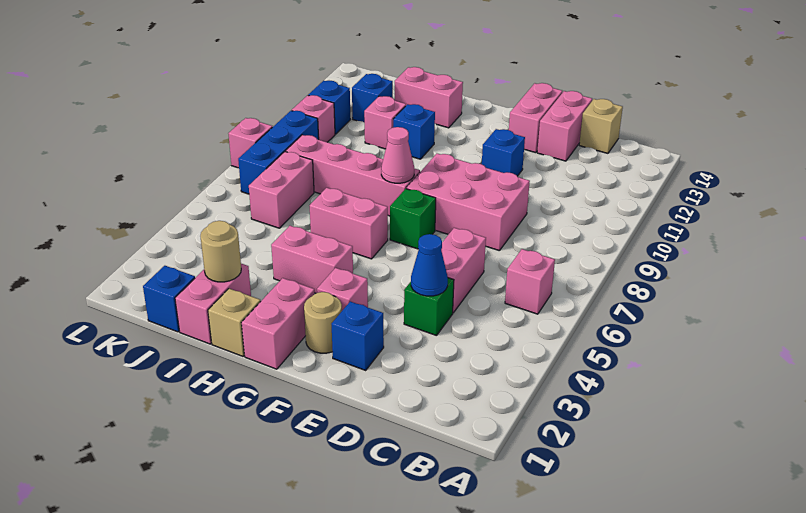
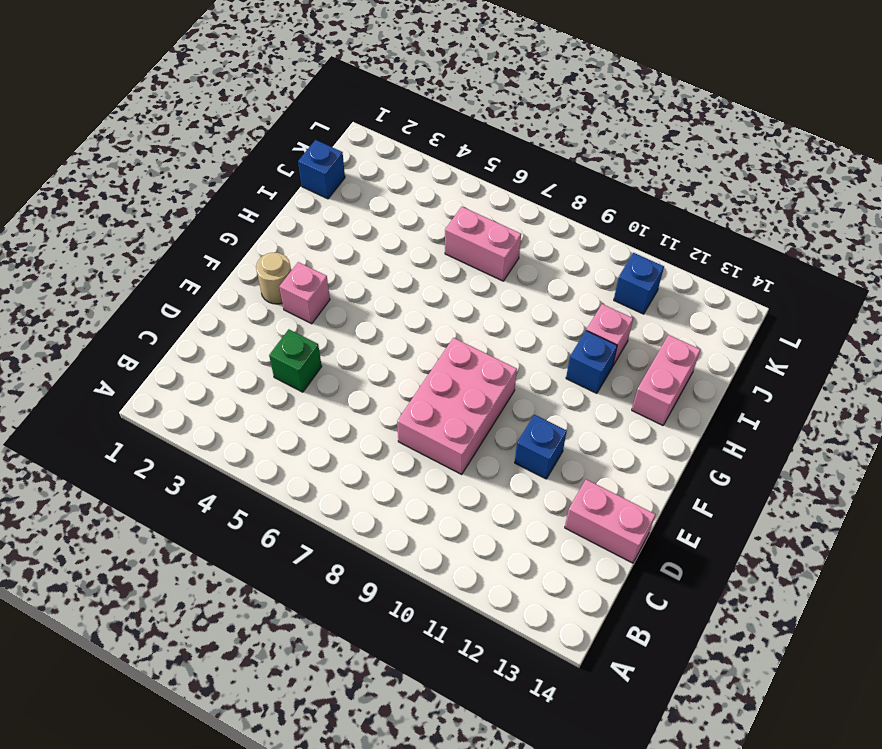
none -> pink brick B6 level 1
none -> tan brick C14 level 1
none -> pink brick D5:D6 level 1
none -> blue brick E2 level 1

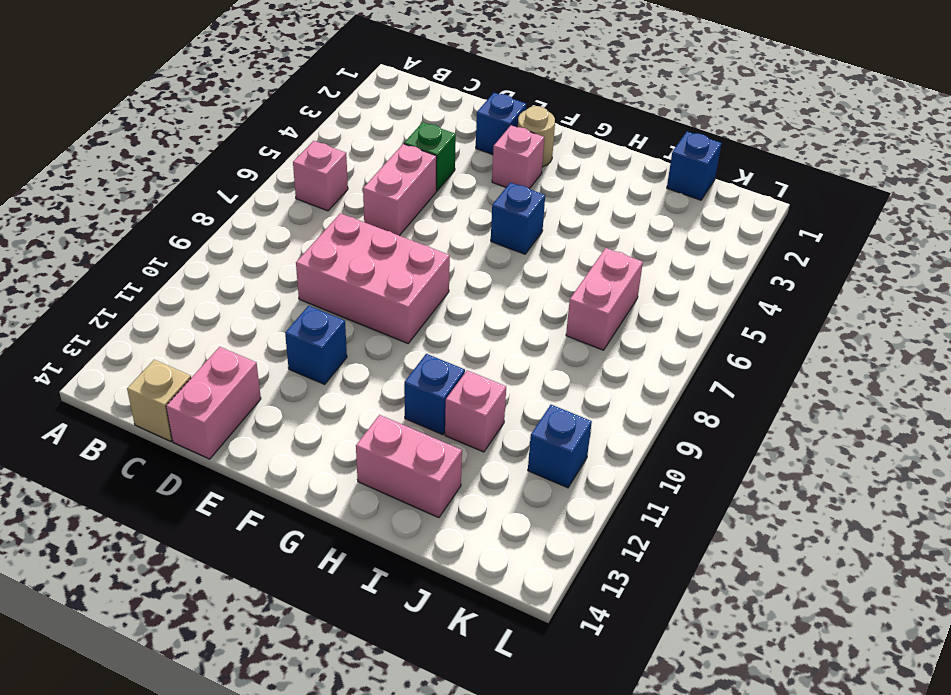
blue brick G5 level 1 -> blue brick J12 level 1
none -> pink brick E13:E14 level 1
none -> green brick F7 level 1
none -> pink brick G1:G2 level 1
none -> pink brick G4:H4 level 1

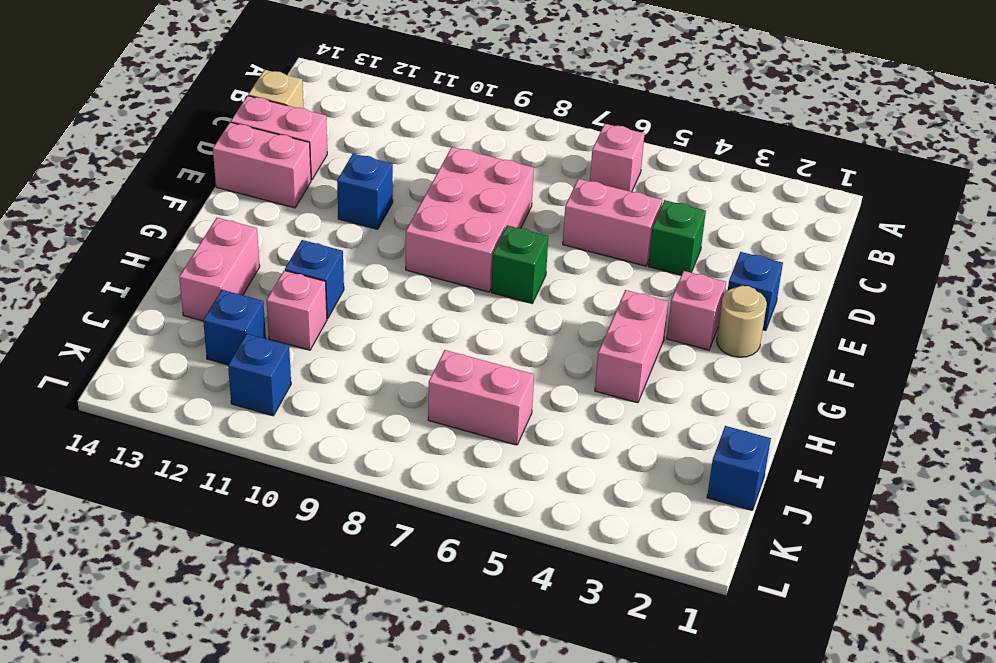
none -> pink brick G1:G2 level 1
none -> pink brick G6:H6 level 1
none -> pink brick G8:J8 level 1
none -> tan brick H1 level 1

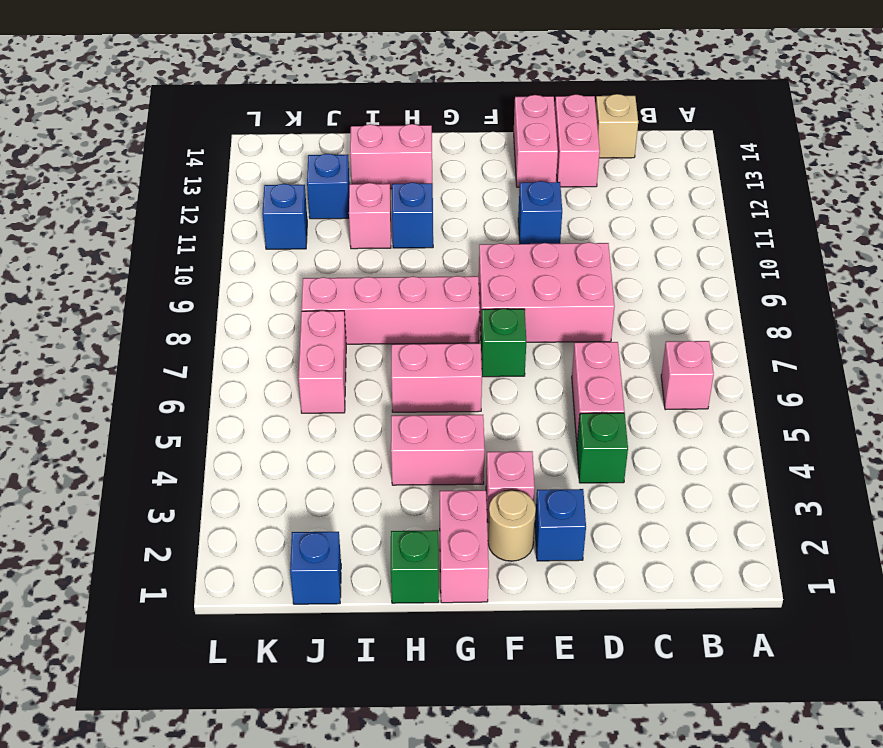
green brick H1 level 1 -> tan brick H1 level 1
none -> pink brick I1:I2 level 1
none -> blue brick K7:K9 level 1
none -> pink brick K10 level 1
none -> pink brick L8 level 1

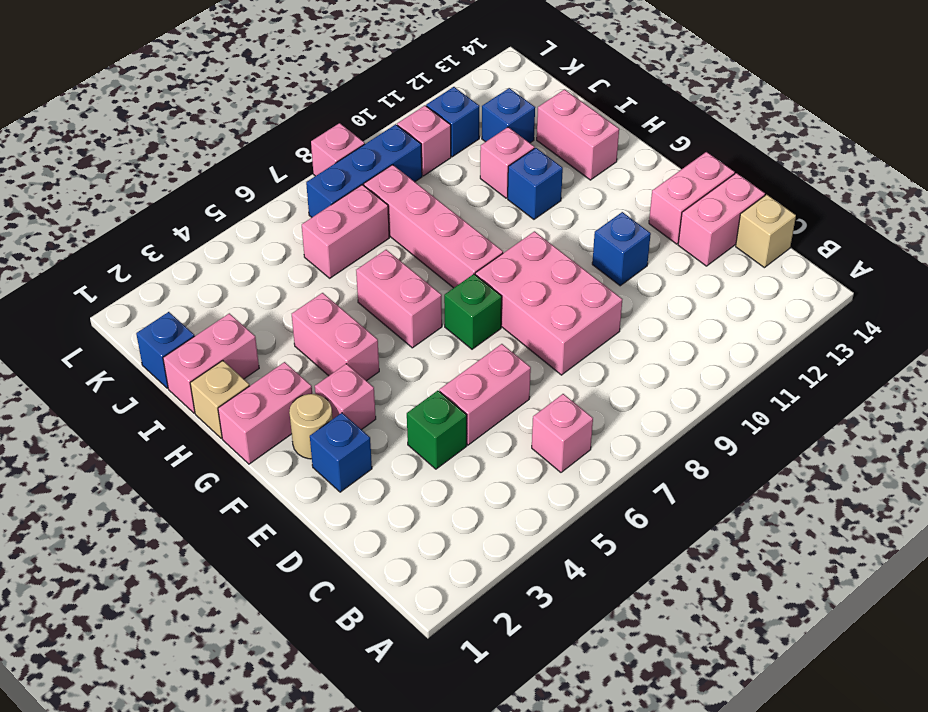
none -> blue cone D4 level 2
none -> pink cone G8 level 2
none -> tan round brick I2 level 2

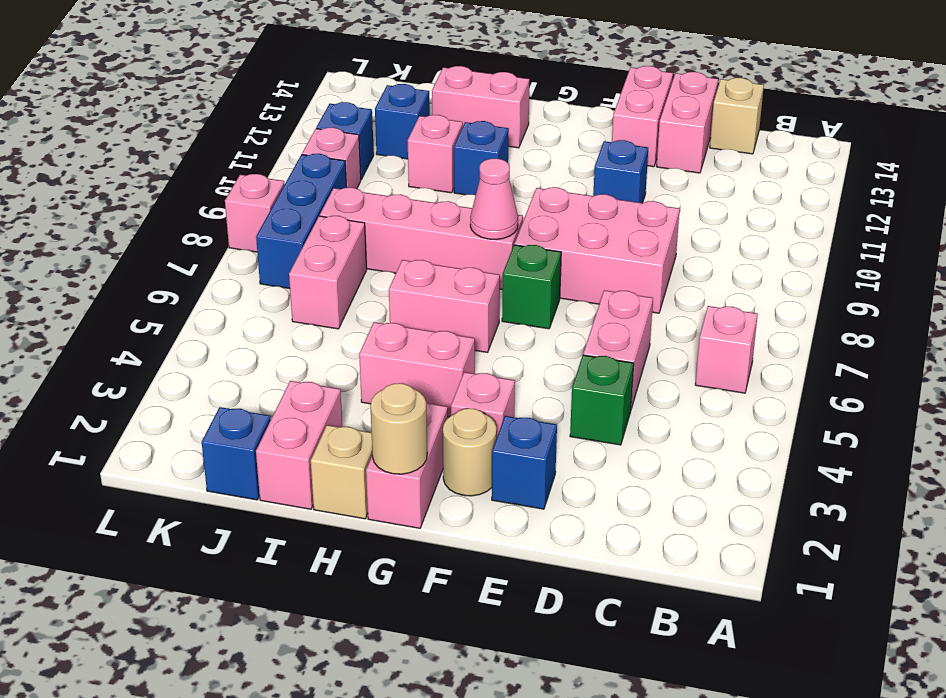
tan round brick G1 level 2 -> tan round brick I2 level 2
none -> blue cone D4 level 2

